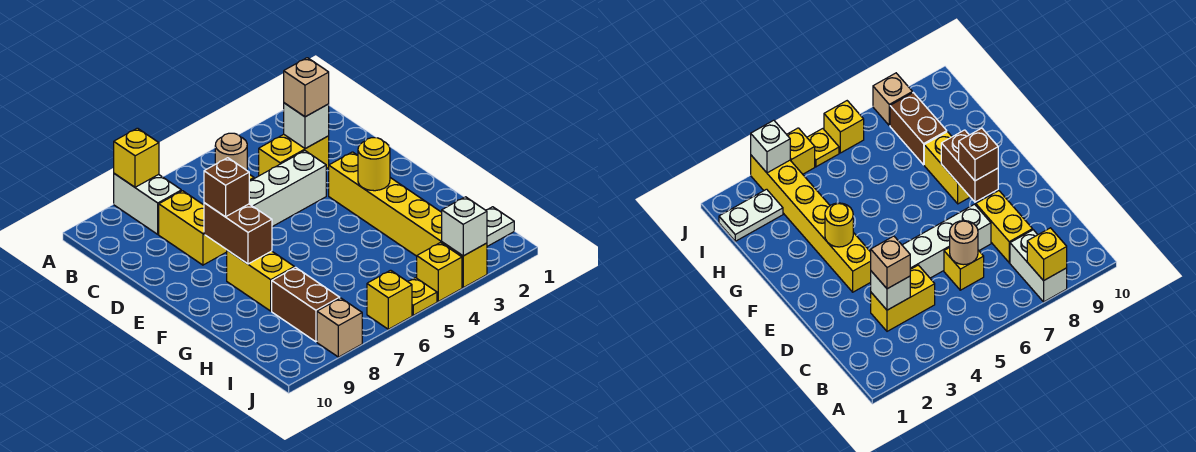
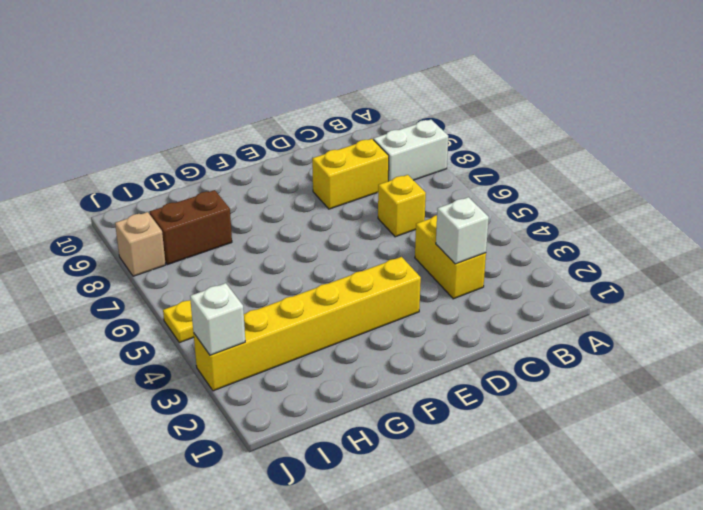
none -> white brick D4:D7 level 1
none -> yellow brick F8:G8 level 1
none -> white plate I1:I2 level 1

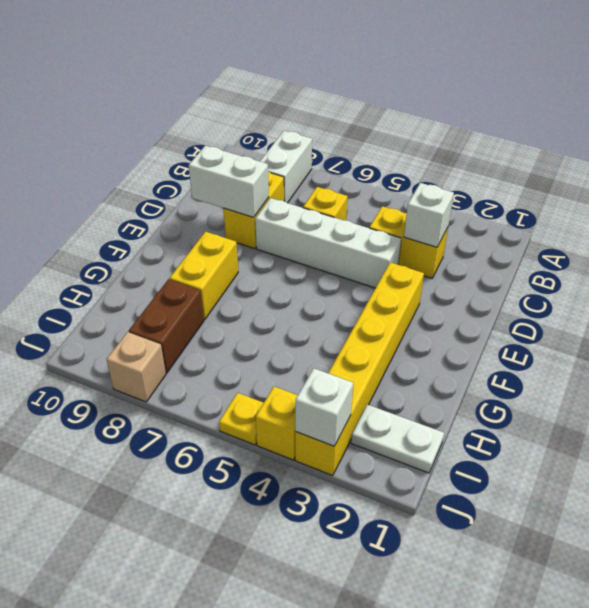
white brick D8:D9 level 2 -> none
none -> yellow brick J6 level 1
none -> yellow brick A8 level 2
none -> tan round brick C6 level 2

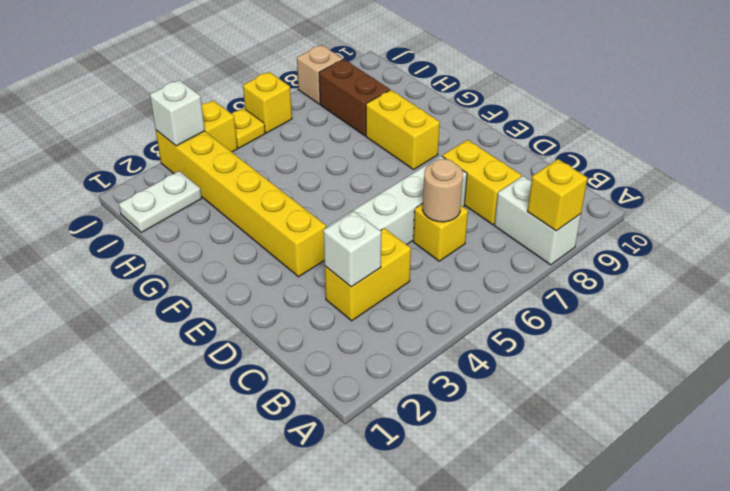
none -> brown brick E8:F8 level 2
none -> yellow round brick F3 level 2
none -> tan brick C3 level 3

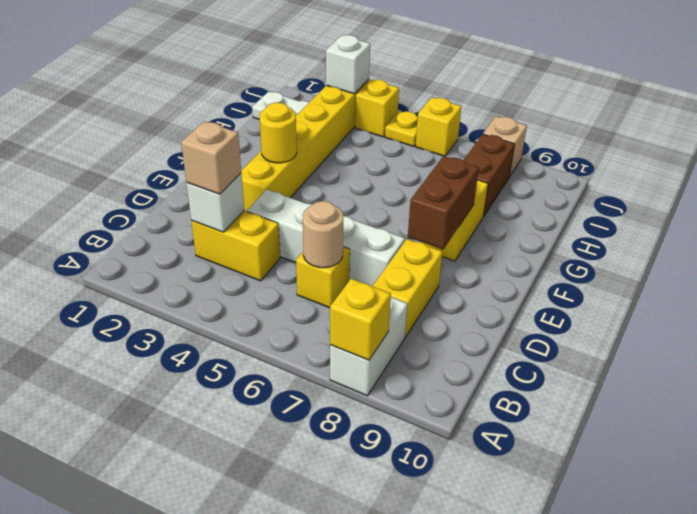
none -> brown brick E8 level 3

